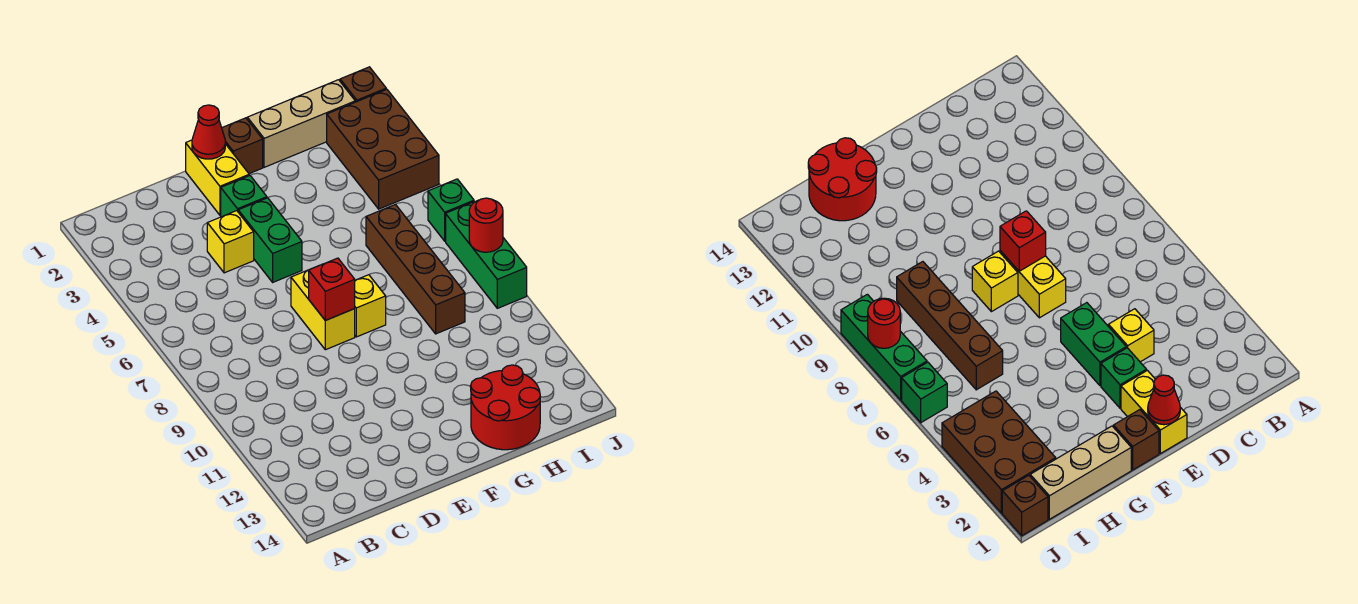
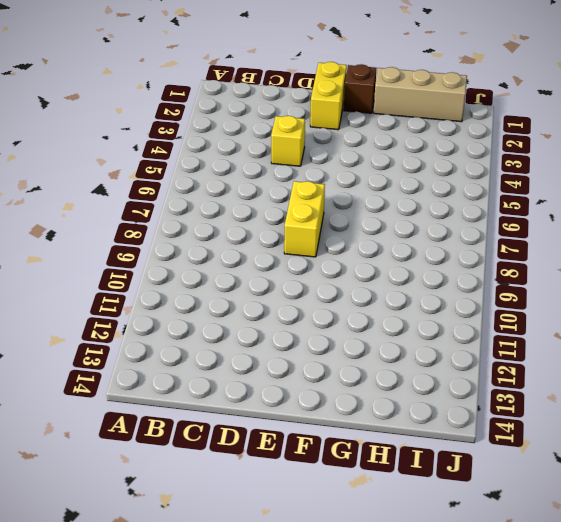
none -> green brick E3 level 1
none -> green brick E4:E5 level 1
none -> yellow brick F8 level 1

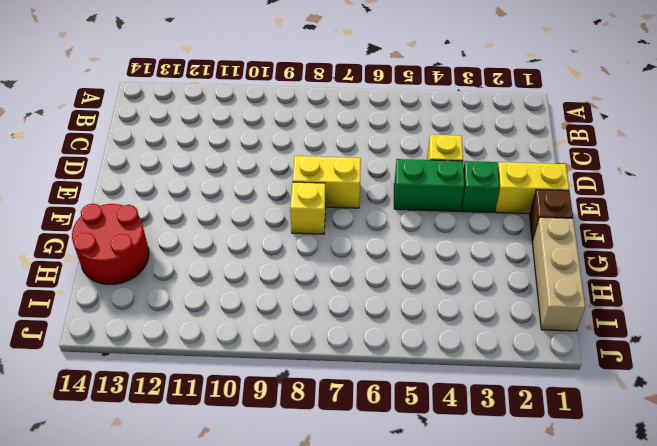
none -> brown brick H6:H9 level 1
none -> brown brick I2:J4 level 1
none -> brown brick J1 level 1

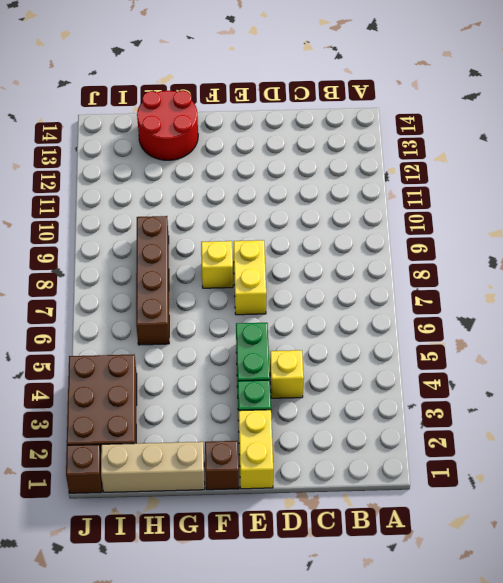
none -> green brick J6 level 1
none -> green brick J7:J9 level 1
none -> red cone E1 level 2

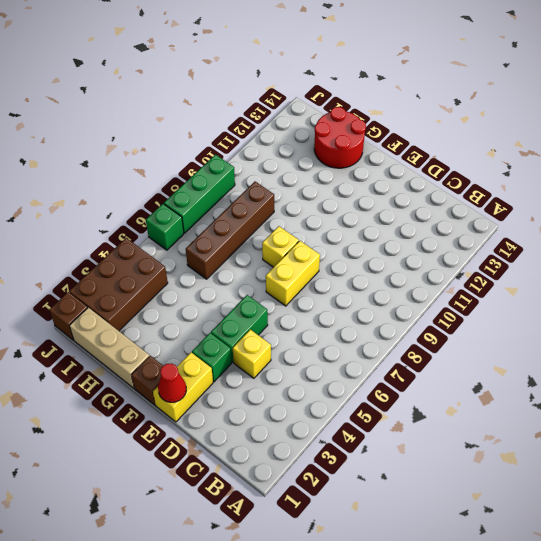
none -> red brick E8 level 2
none -> red round brick J8 level 2

